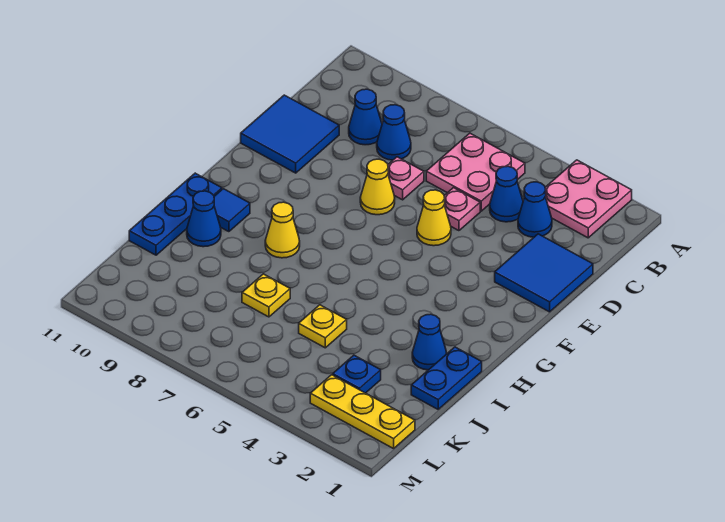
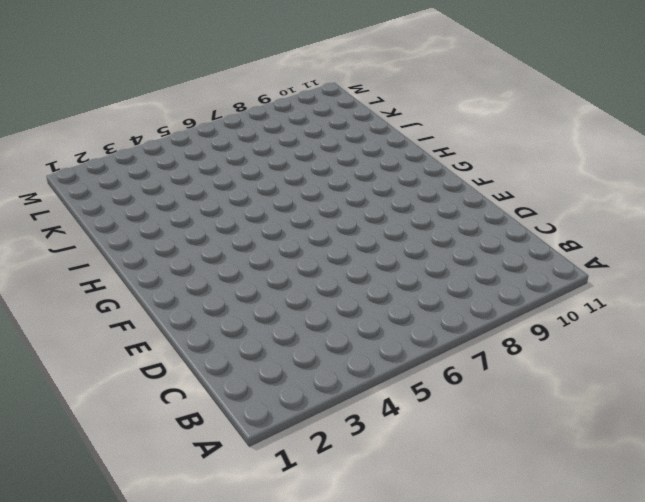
none -> pink plate A2:B3 level 1
none -> pink plate B5:C6 level 1
none -> blue cone C3 level 1

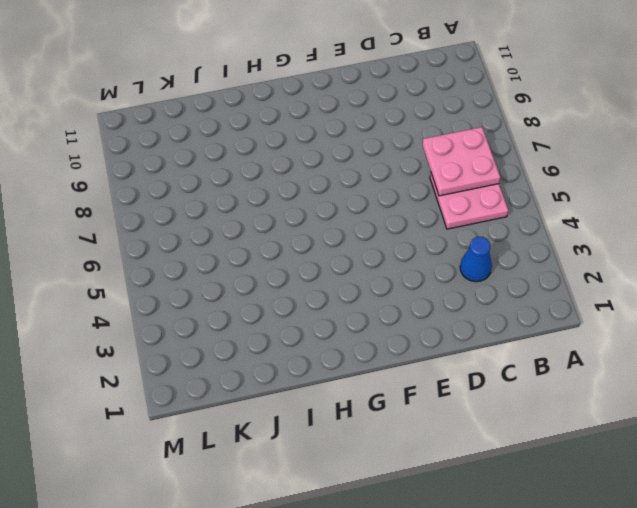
pink plate B6:C7 level 2 -> pink plate A2:B3 level 1
none -> blue cone C4 level 1
none -> blue cone C8 level 1
none -> blue cone C9 level 1

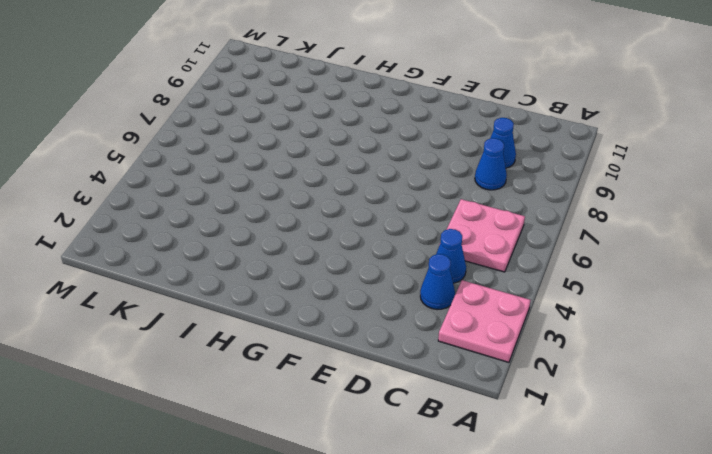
none -> blue tile D1:E2 level 1
none -> pink plate D5 level 1
none -> pink plate D7 level 1

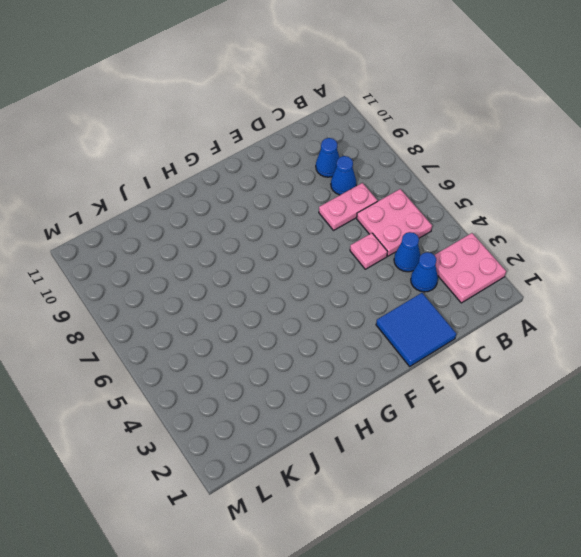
pink plate C7:D7 level 1 -> pink plate D7 level 1
none -> blue tile D10:E11 level 1
none -> yellow cone E5 level 1
none -> yellow cone E7 level 1

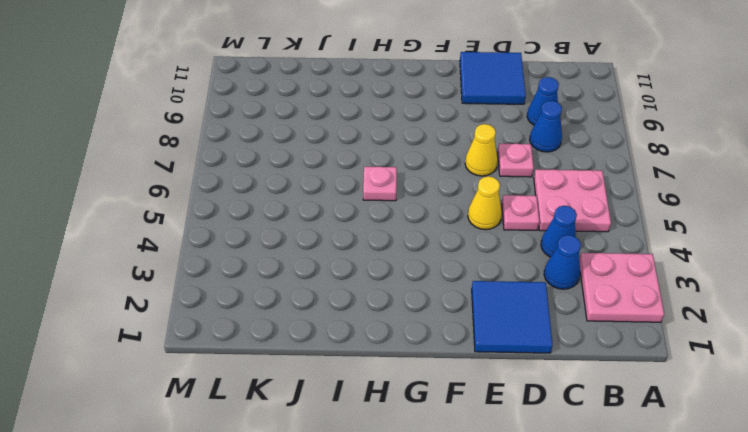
pink plate H6 level 1 -> none
none -> yellow cone H8 level 1
none -> blue tile H10 level 1
none -> blue plate H11:J11 level 1

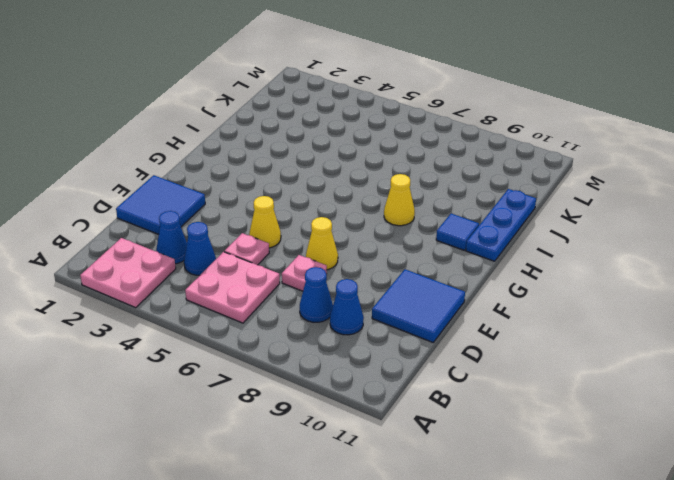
none -> blue plate I1:J1 level 1
none -> blue cone I2 level 1
none -> blue cone I10 level 1

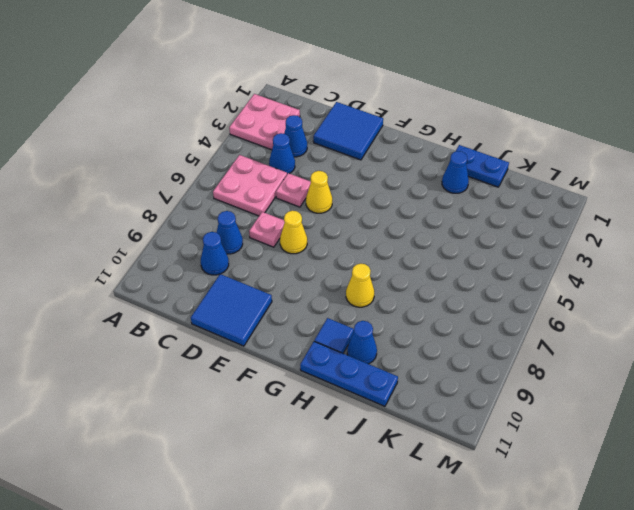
none -> yellow plate J5 level 1
none -> yellow plate J7 level 1
none -> blue plate K3 level 1

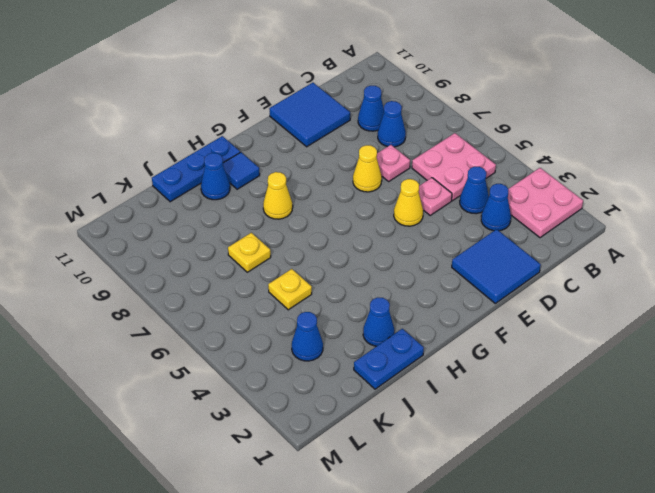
blue cone K3 level 1 -> blue plate K3 level 1
none -> yellow plate L1:L3 level 1

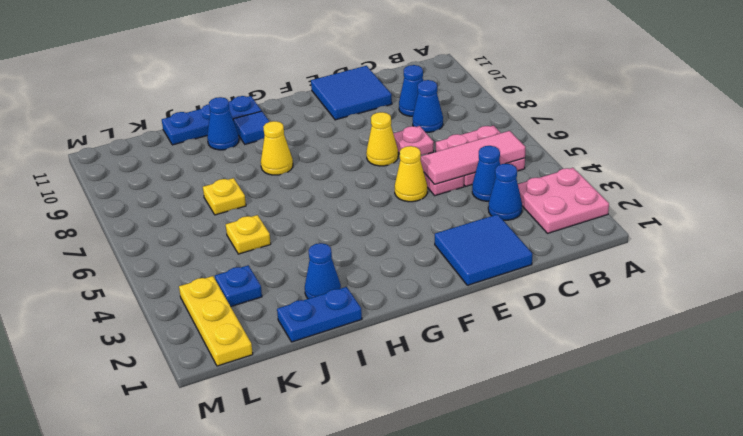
pink tile B5:D5 level 2 -> none

